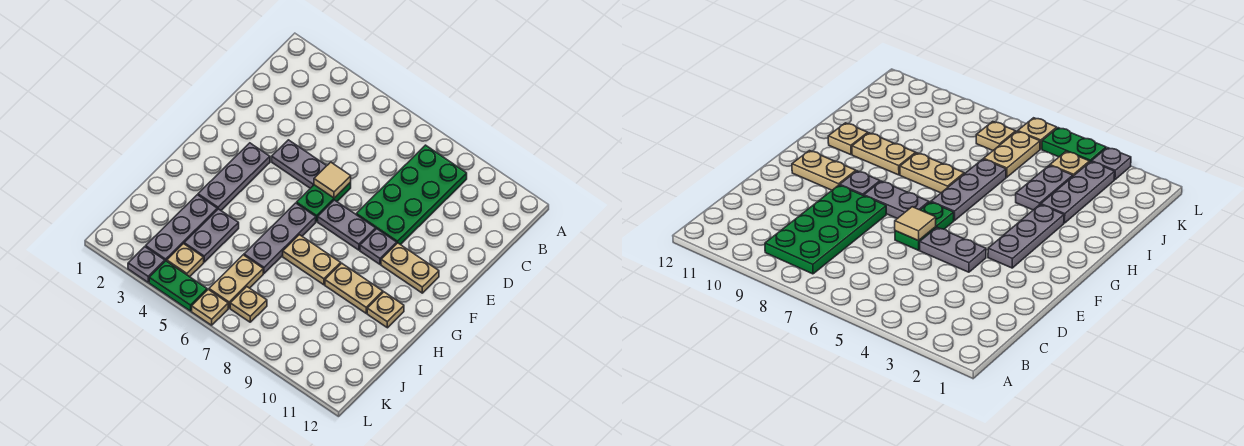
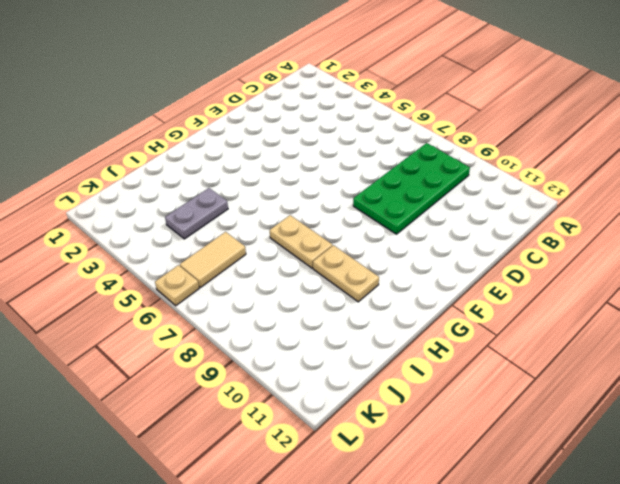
tan tile J6:K6 level 1 -> tan plate J6:K6 level 1
none -> grey plate E4:E5 level 1
none -> green plate E6:F6 level 1
none -> grey plate F3:H3 level 1

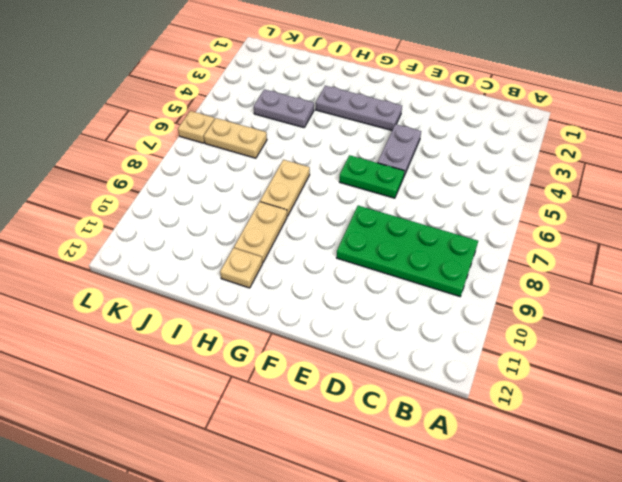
none -> grey plate F7:F8 level 1
none -> grey plate F9 level 1
none -> tan plate F10:F11 level 1

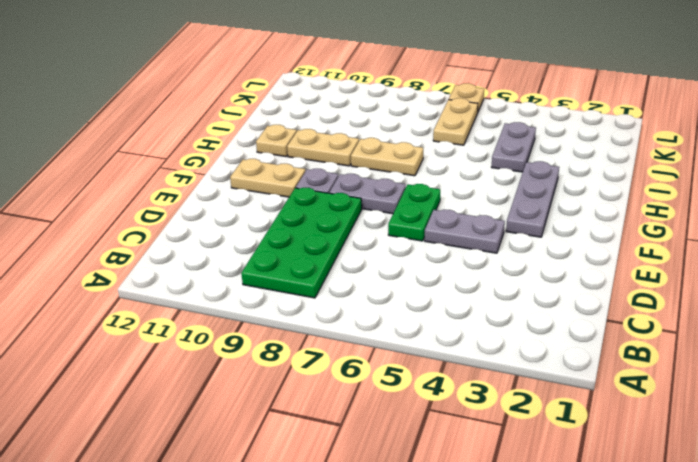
none -> grey plate G6:I6 level 1
none -> grey plate I3:K3 level 1
none -> tan plate K4 level 1

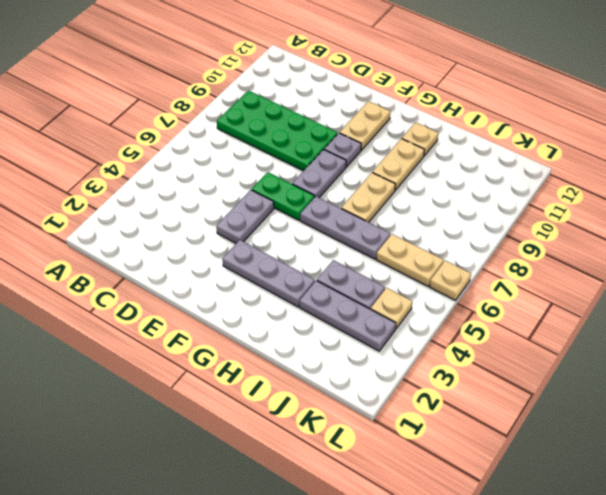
none -> tan plate K7 level 1
none -> grey plate L3 level 1
none -> green plate L4:L5 level 1

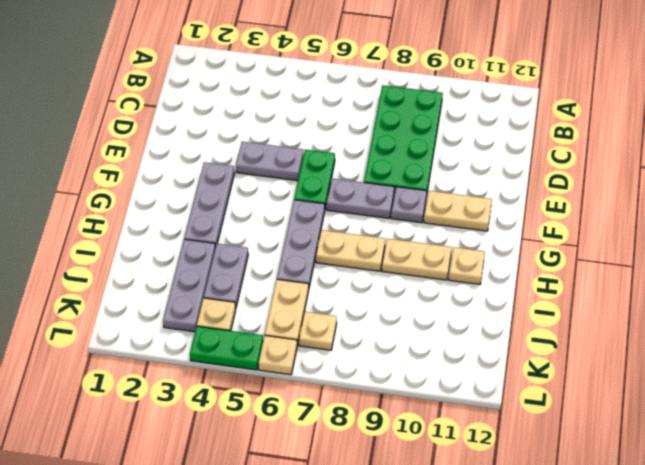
none -> grey plate L3 level 1
none -> tan tile E6 level 2

